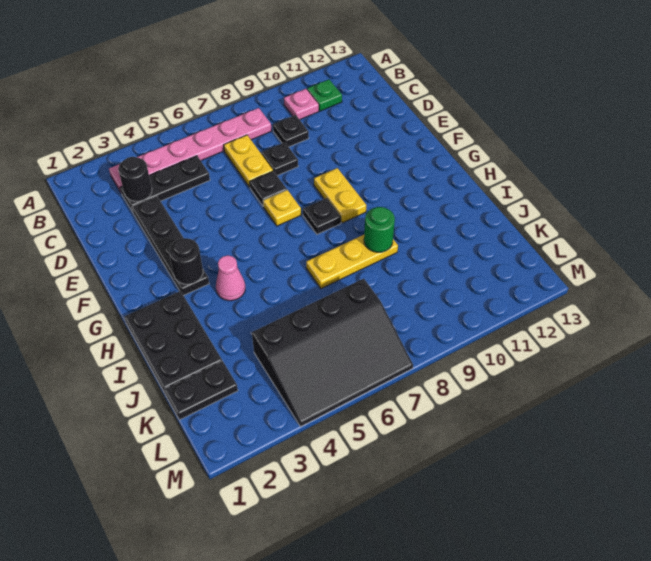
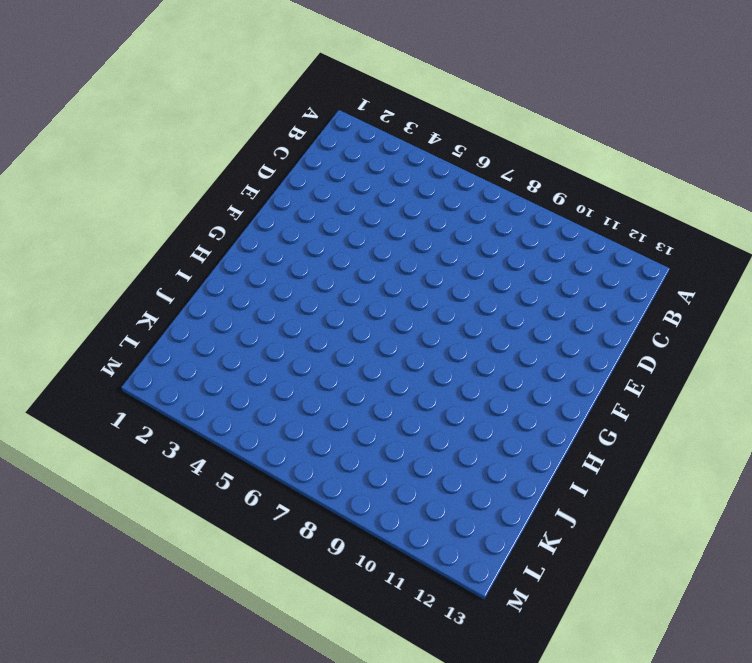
none -> pink plate B3:B8 level 1
none -> pink plate B10 level 1
none -> green plate B11 level 1

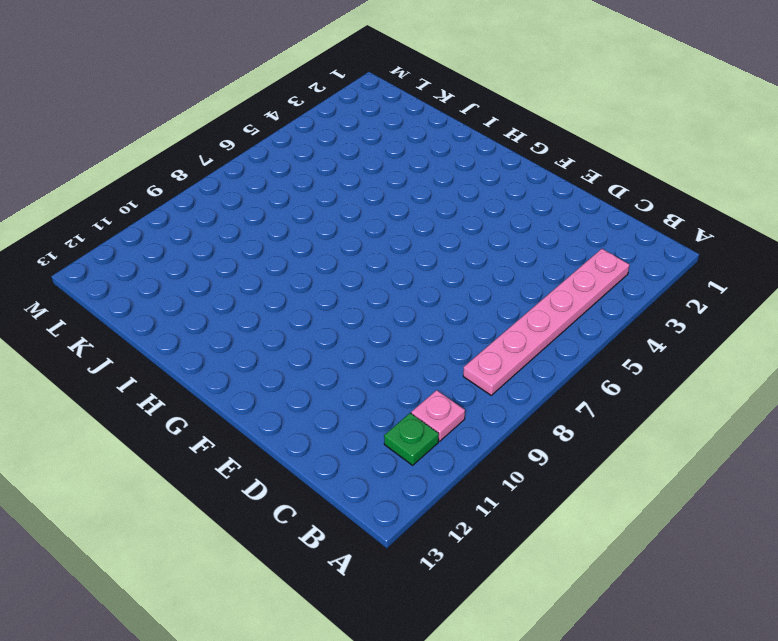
none -> black plate C3:C5 level 1
none -> yellow plate C7:D7 level 1
none -> black plate C9 level 1

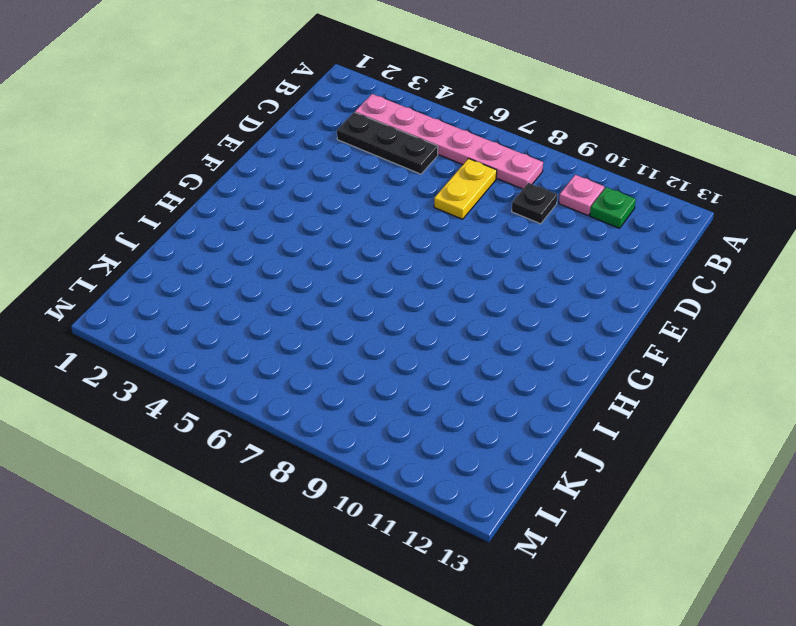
none -> black plate D3:G3 level 1
none -> black plate D8 level 1
none -> black plate E7 level 1

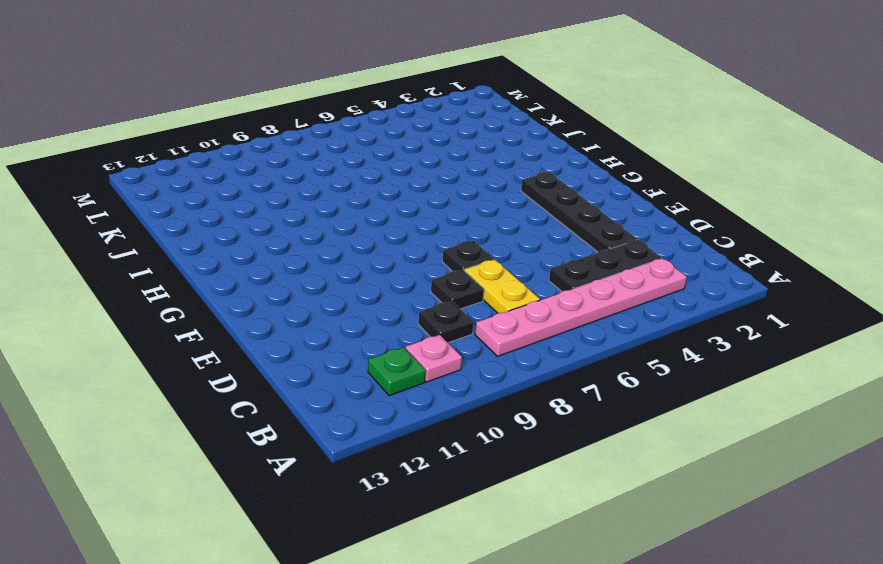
none -> yellow plate F7 level 1
none -> yellow plate F9:G9 level 1
none -> black plate G8 level 1

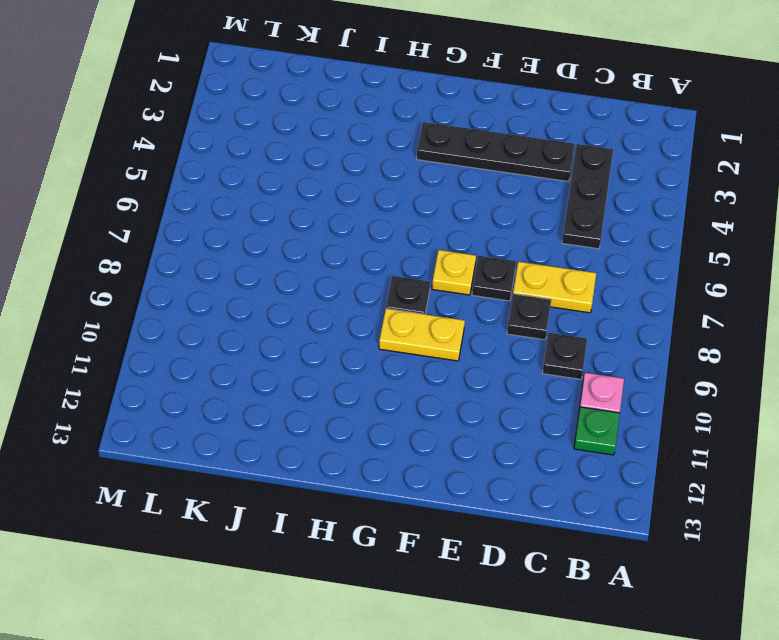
none -> pink plate B3:B8 level 1
none -> black plate H1:J2 level 1
none -> pink cone H4 level 1

